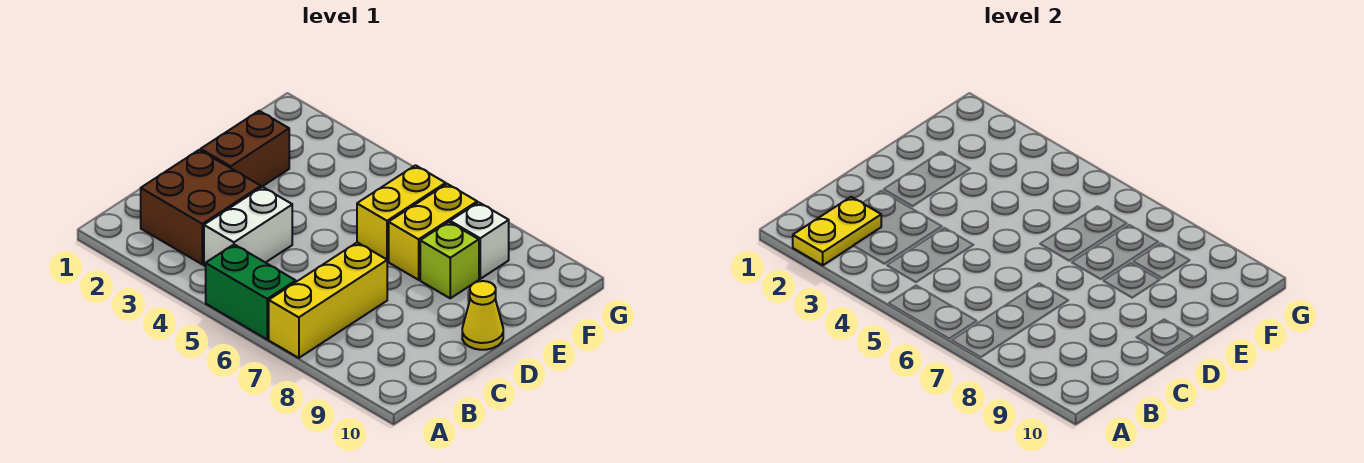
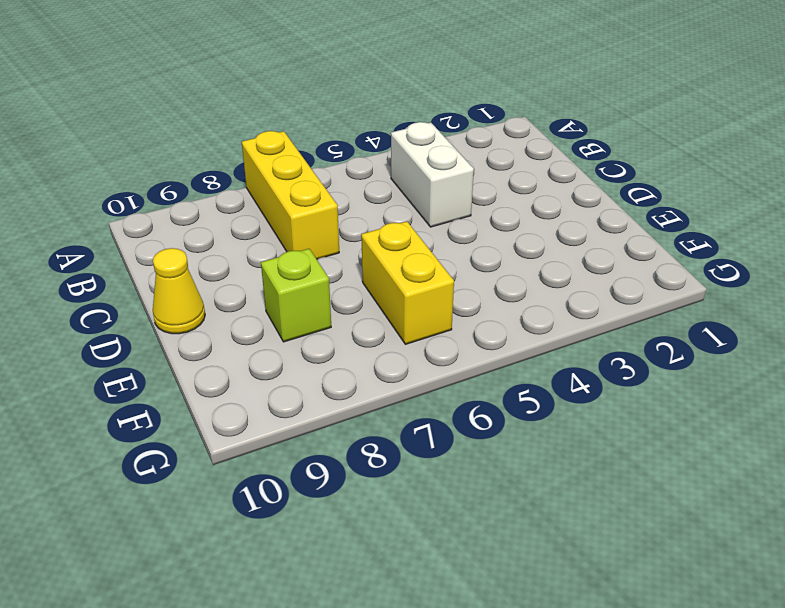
none -> green brick A5:A6 level 1
none -> brown brick B2:C3 level 1

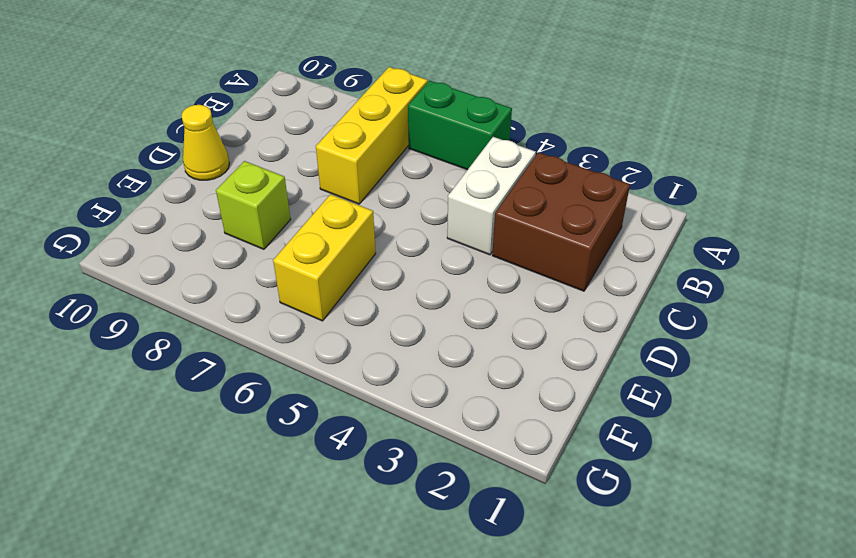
none -> brown brick D2:E2 level 1
none -> yellow brick E7:F7 level 1

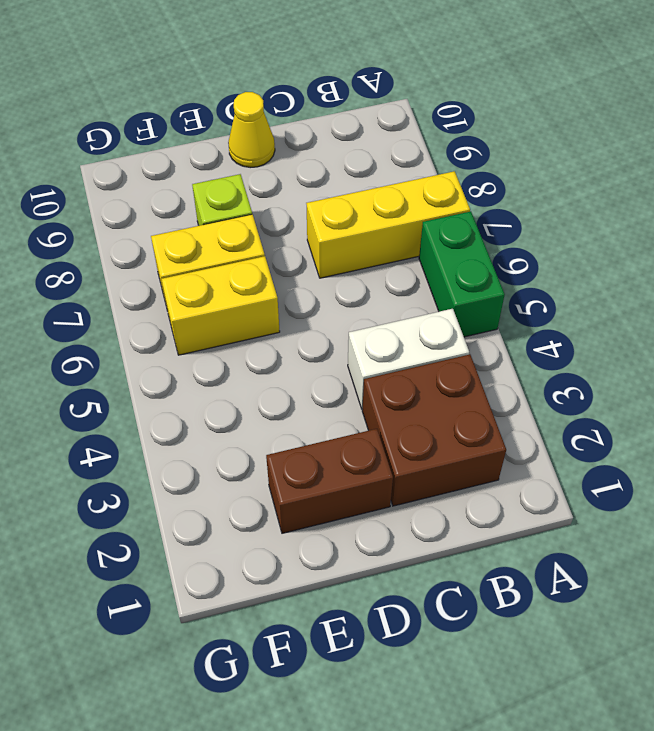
none -> white brick F8 level 1
none -> yellow plate A2:B2 level 2

